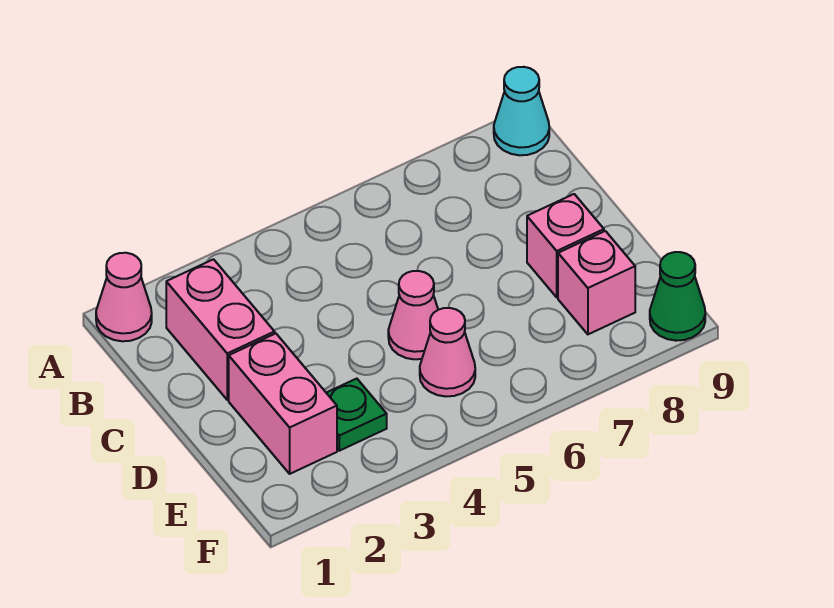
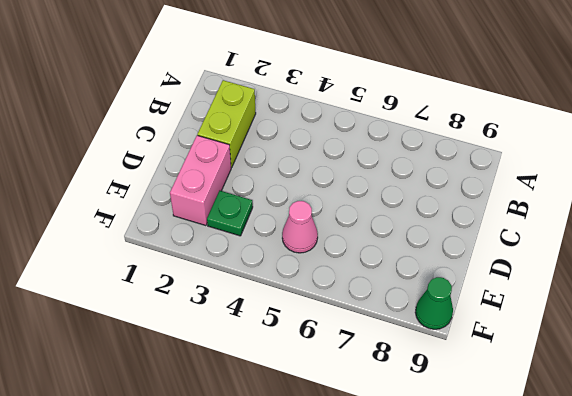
lime brick B2:C2 level 1 -> pink brick B2:C2 level 1
none -> pink cone A1 level 1
none -> cyan cone A9 level 1

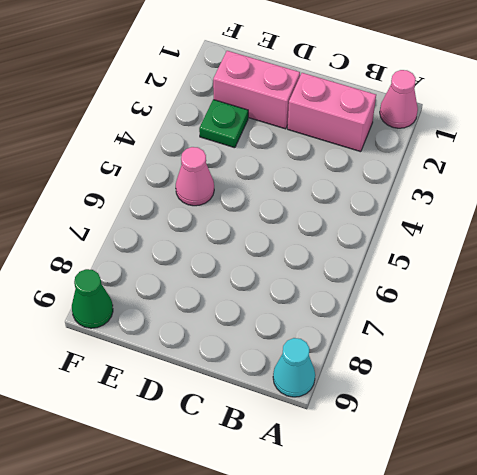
none -> pink cone D5 level 1
none -> pink brick D8 level 1

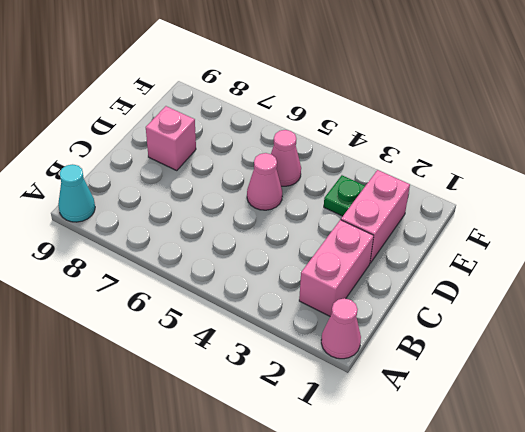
none -> pink brick E8 level 1
none -> green cone F9 level 1

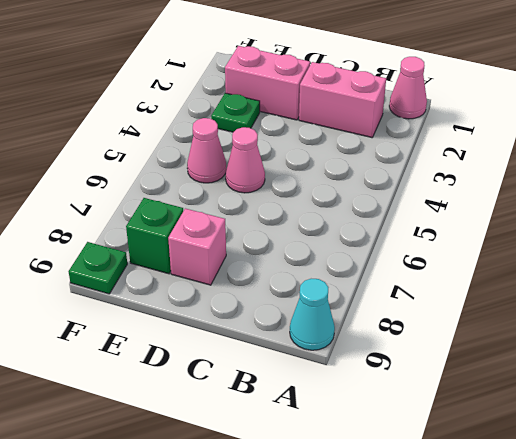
green brick E8 level 1 -> pink brick E8 level 1
green plate F9 level 1 -> green cone F9 level 1

